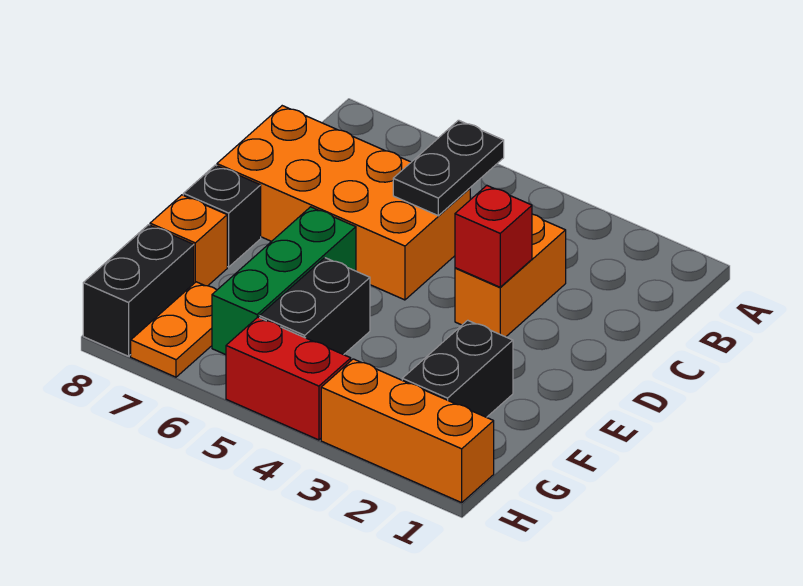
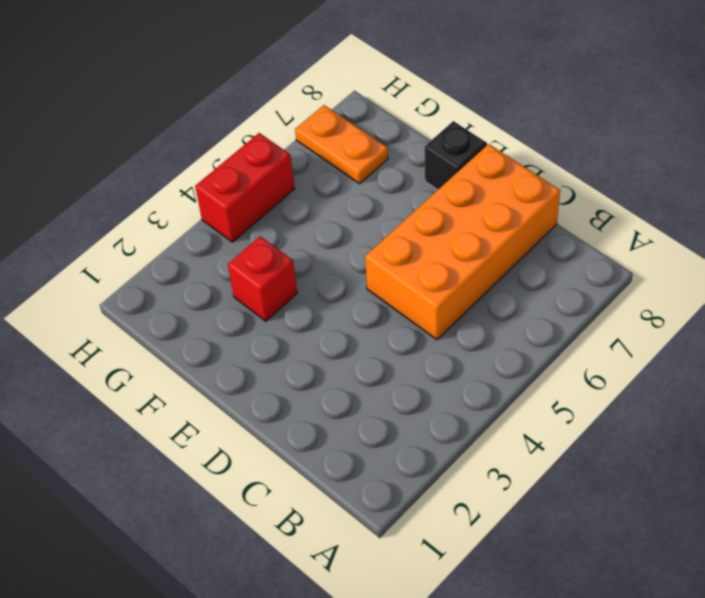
red brick F3 level 1 -> red brick D3 level 2
none -> orange brick C3:D3 level 1
none -> green brick E6:G6 level 1
none -> black brick F2:G2 level 1

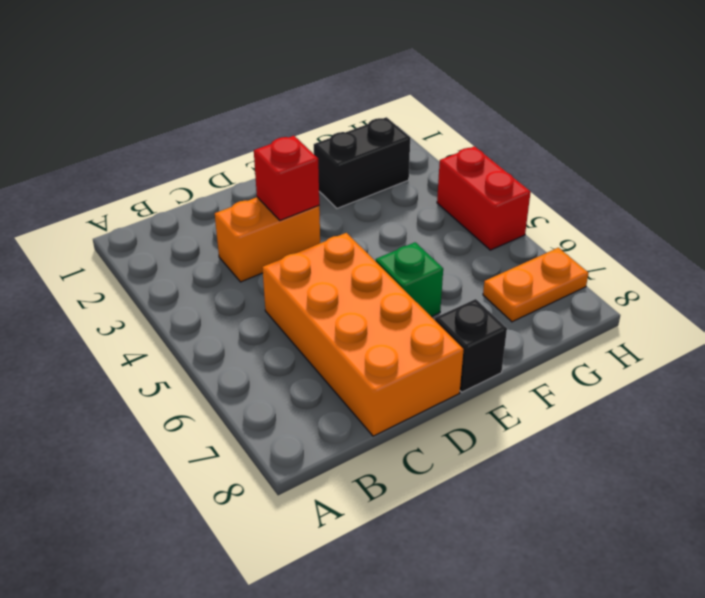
green brick E6 level 1 -> green brick E6:G6 level 1
none -> black brick F5:G5 level 1
none -> orange brick F8 level 1
none -> black brick G8:H8 level 1

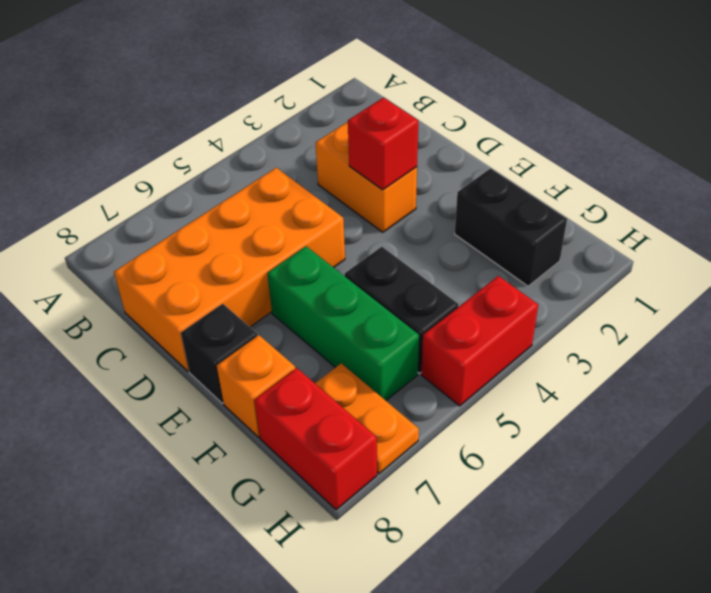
red brick G8:H8 level 1 -> black brick G8:H8 level 1
none -> orange brick H1:H3 level 1
none -> black plate B5:C5 level 2

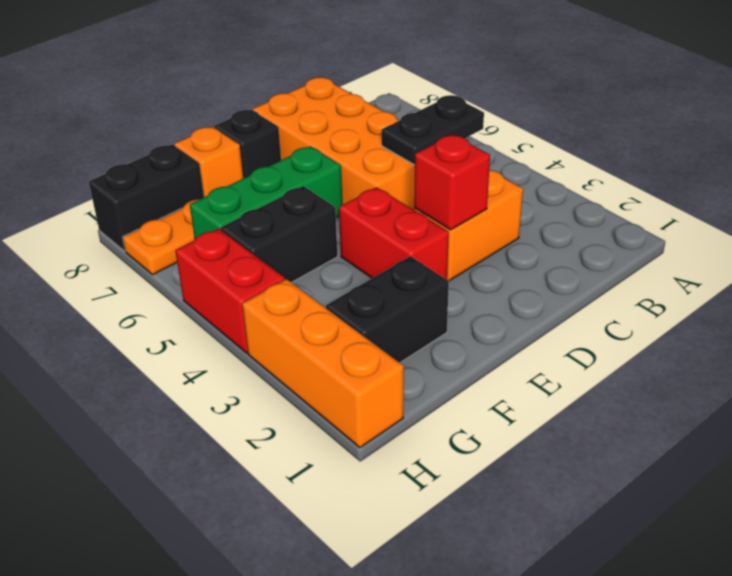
red brick E3:E4 level 1 -> none

